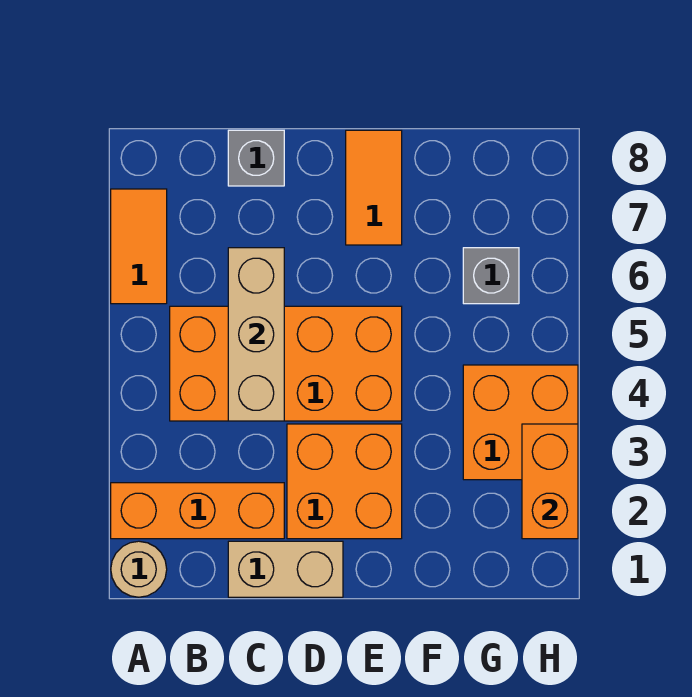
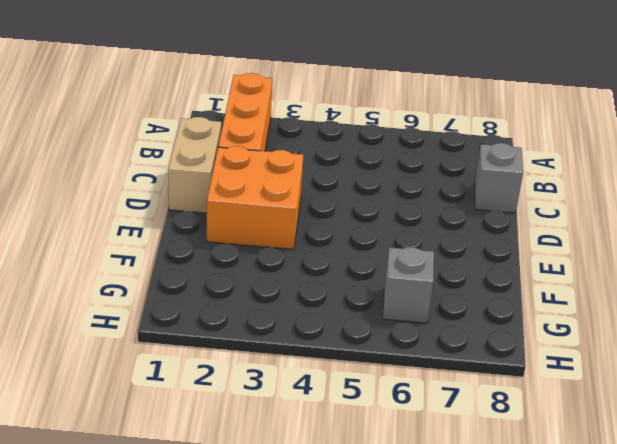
none -> tan round brick A1 level 1
none -> orange tile A6:A7 level 1
none -> orange brick B4:E5 level 1

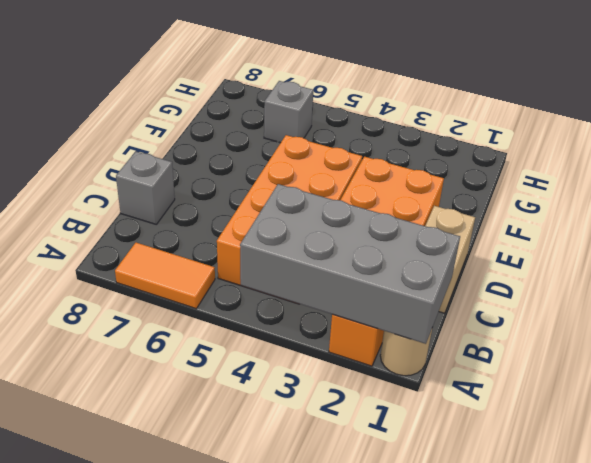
grey brick A1:B4 level 2 -> none
none -> orange tile E7:E8 level 1
none -> orange brick G3:H4 level 1
none -> tan brick C4:C6 level 2

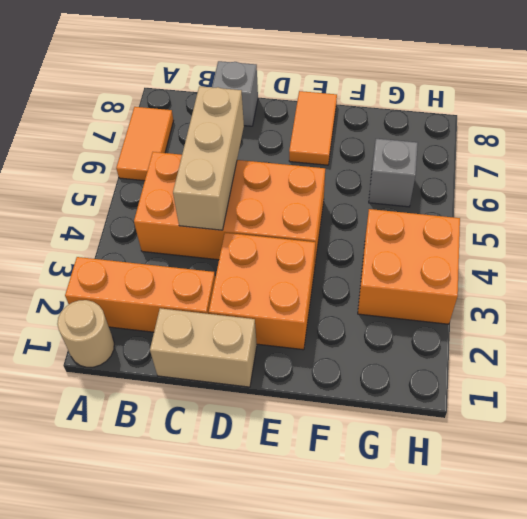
none -> orange brick H2:H3 level 2

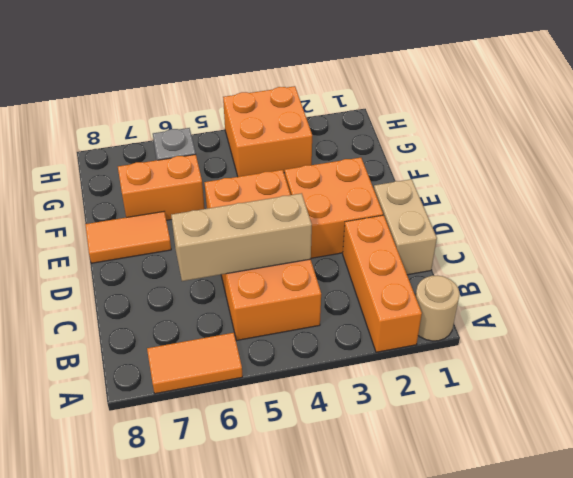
orange brick F6:F7 level 1 -> orange brick H2:H3 level 2
none -> grey brick C8 level 1

